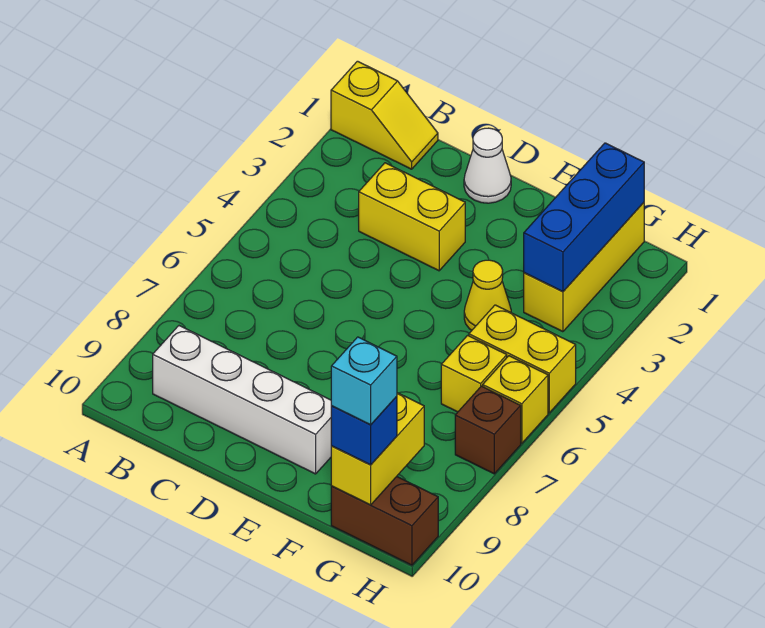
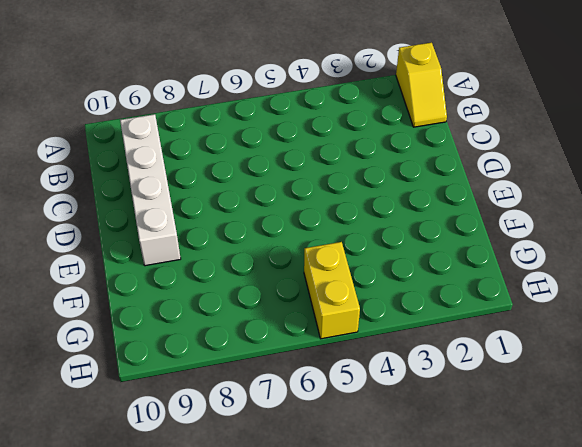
none -> yellow brick C3:D3 level 1
none -> white cone D1 level 1
none -> yellow cone F4 level 1

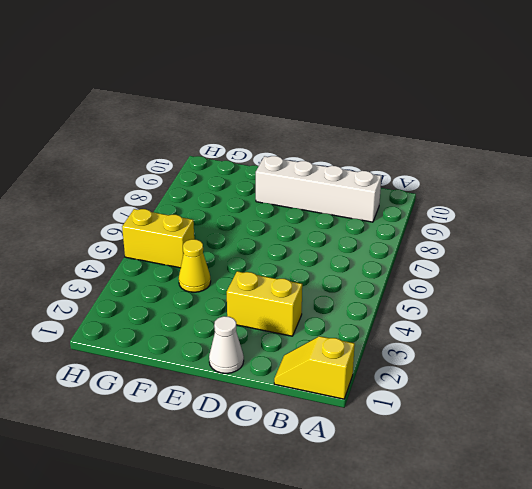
none -> yellow brick G1:G3 level 1
none -> yellow brick G6 level 1
none -> brown brick G10:H10 level 1

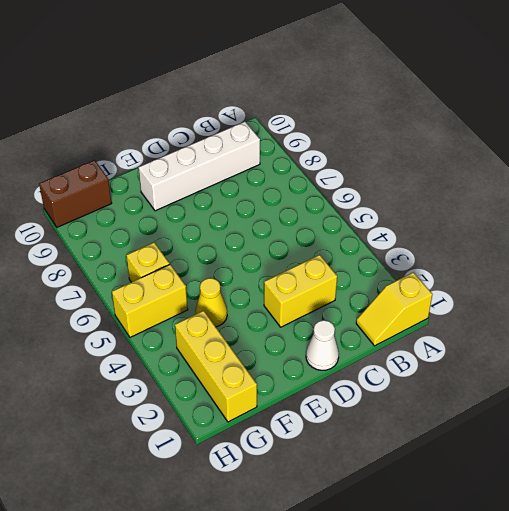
none -> yellow brick H6 level 1
none -> brown brick H7 level 1
none -> blue brick G1:G3 level 2

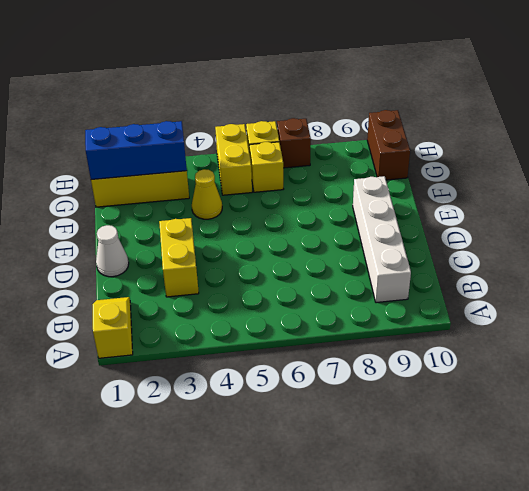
none -> yellow brick G9:G10 level 2
none -> blue brick G10 level 3
none -> cyan brick G10 level 4

